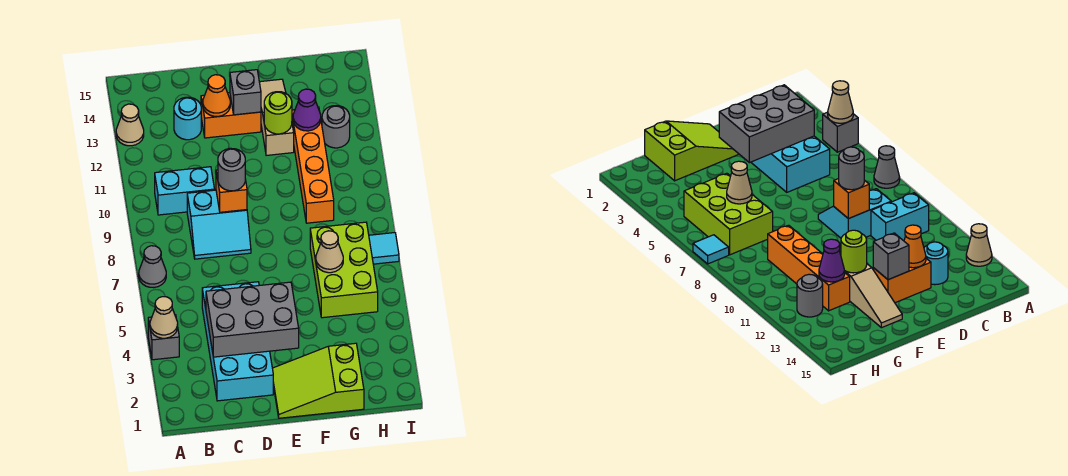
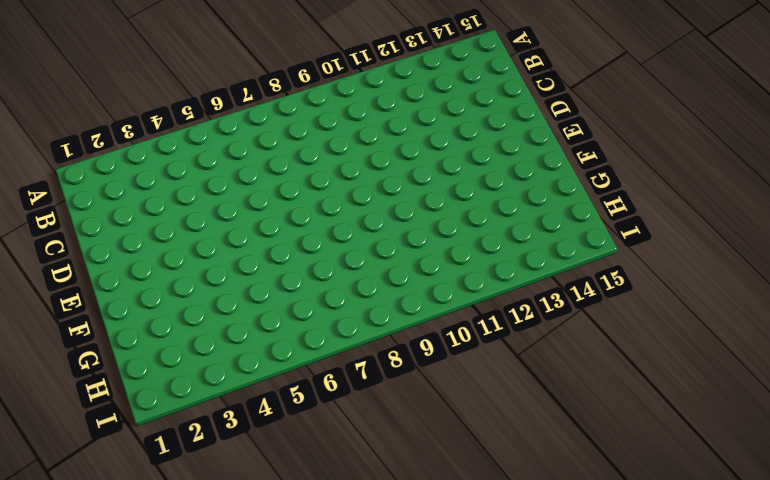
none -> grey brick A4 level 1
none -> grey cone A7 level 1
none -> tan cone A13 level 1

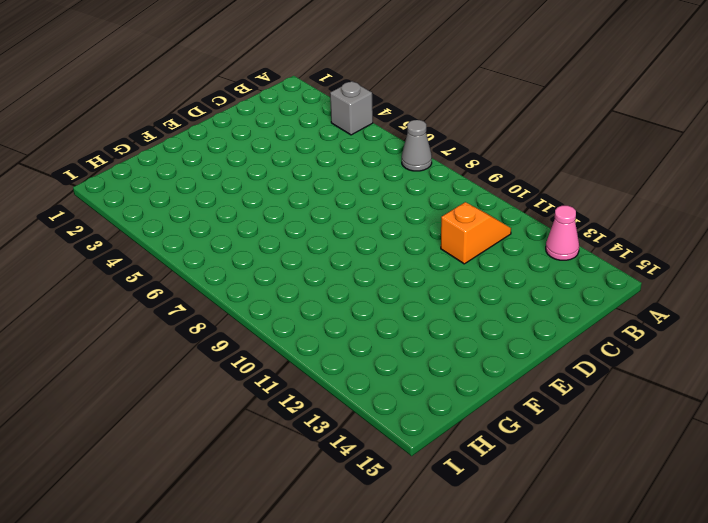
pink cone A13 level 1 -> tan cone A13 level 1
orange slope B11:C11 level 1 top C -> none
none -> cyan brick B10:C10 level 1
none -> cyan brick C2:D5 level 1
none -> cyan slope C8:D9 level 1 top 9

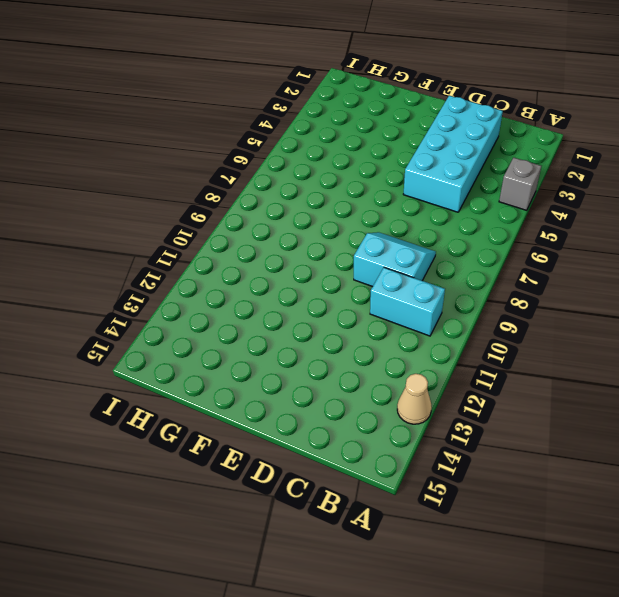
none -> grey cone A7 level 1
none -> cyan round brick C13 level 1
none -> orange brick D13:E13 level 1

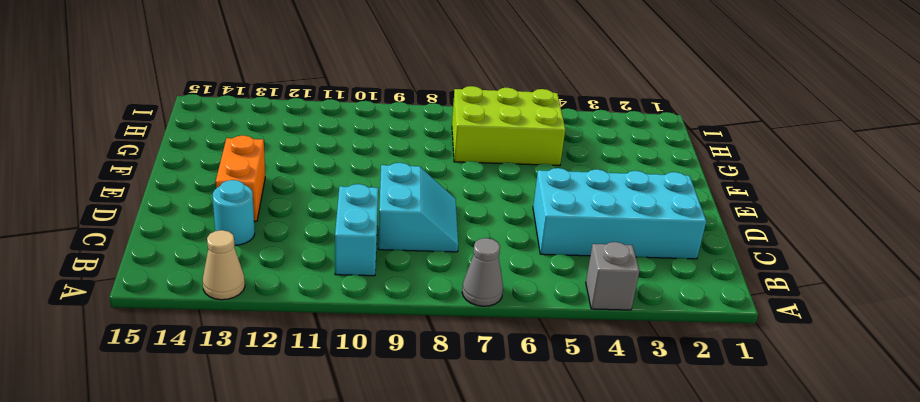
none -> lime slope E1:G2 level 1 top G
none -> tan slope F12:F14 level 1 top 12
none -> orange brick G9:G12 level 1

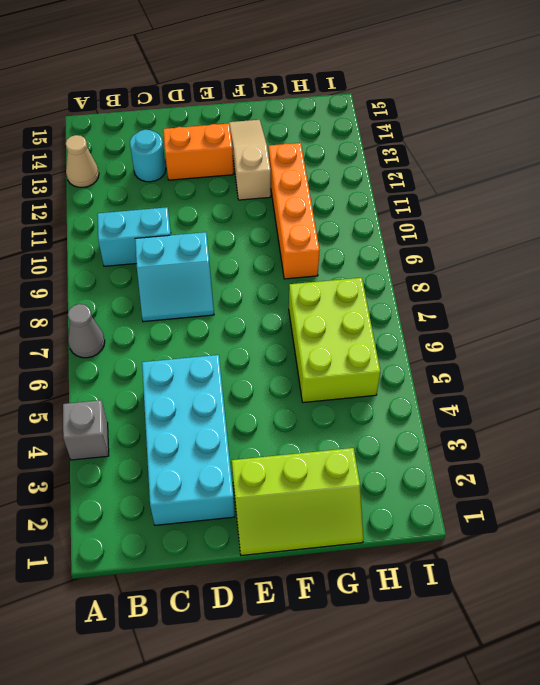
lime slope E1:G2 level 1 top 2 -> lime slope E1:G2 level 1 top G
none -> grey round brick H12 level 1
none -> cyan tile I7 level 1
none -> tan cone A4 level 2

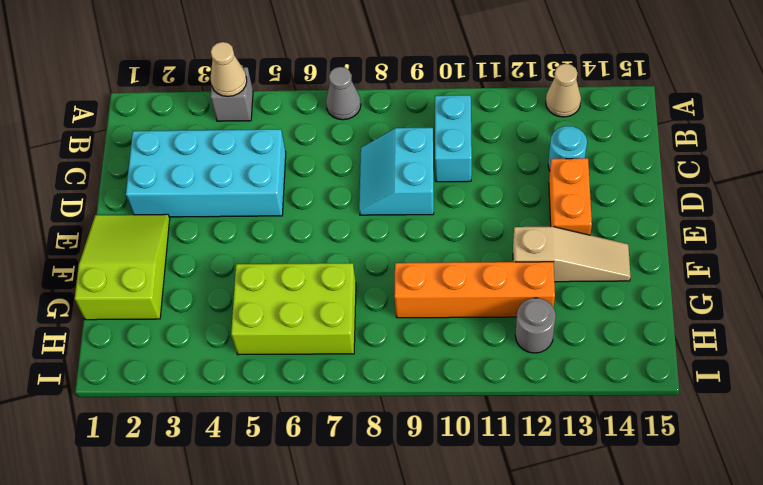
none -> cyan tile I7 level 1
none -> grey brick C3:E4 level 2
none -> orange brick D9 level 2

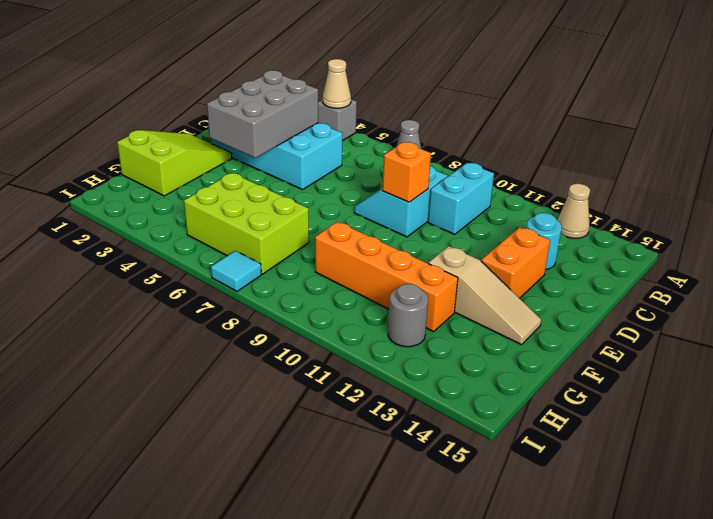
none -> orange cone D13 level 2
none -> grey brick E13 level 2
none -> lime round brick F12 level 2

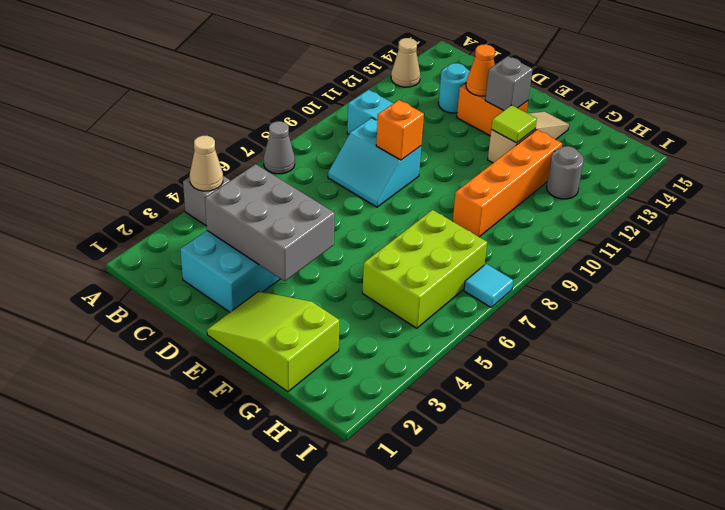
lime tile F12 level 2 -> lime round brick F12 level 2
none -> tan cone G6 level 2
none -> purple cone G12 level 2
none -> grey round brick D9 level 3

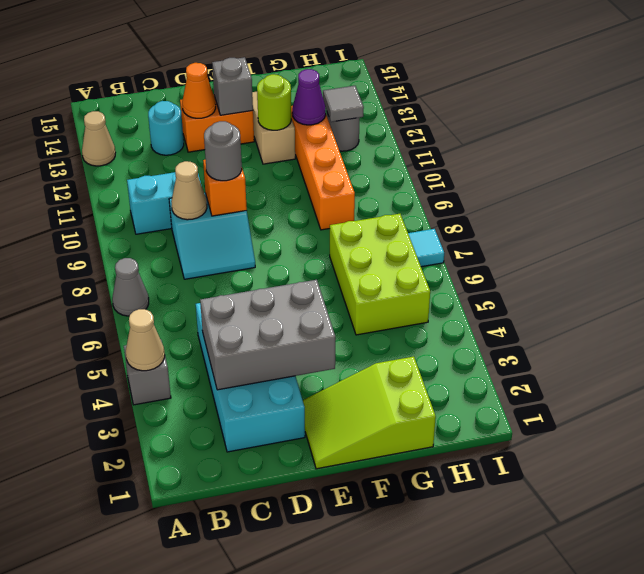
tan cone C9 level 2 -> tan cone G6 level 2
grey tile H12 level 2 -> none

